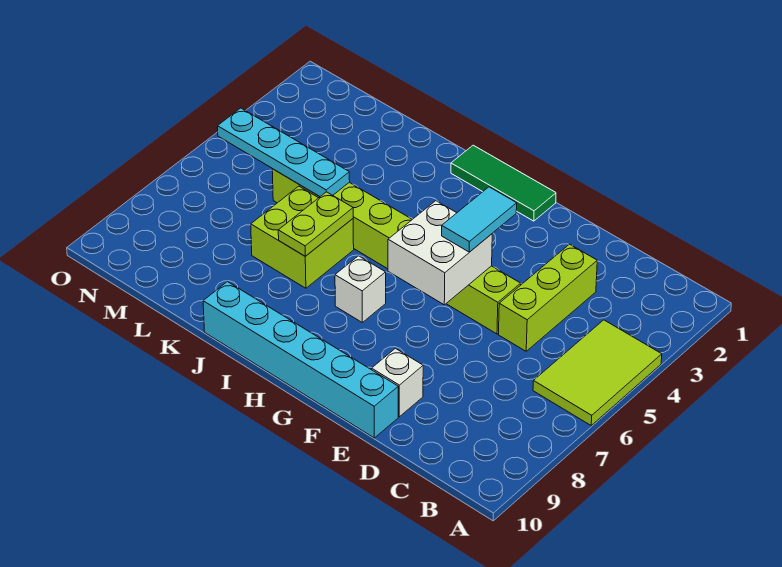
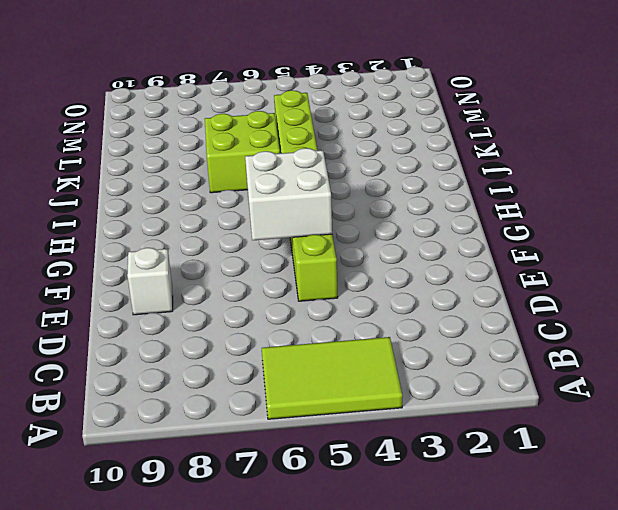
none -> lime brick D3:D5 level 1
none -> cyan brick E10:J10 level 1
none -> green tile G1:I1 level 1

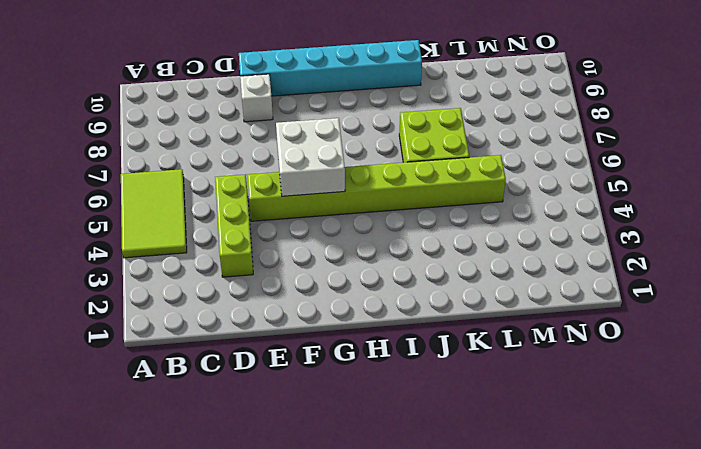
none -> green tile G1:I1 level 1
none -> white brick H7 level 1
none -> lime plate J6:J7 level 2

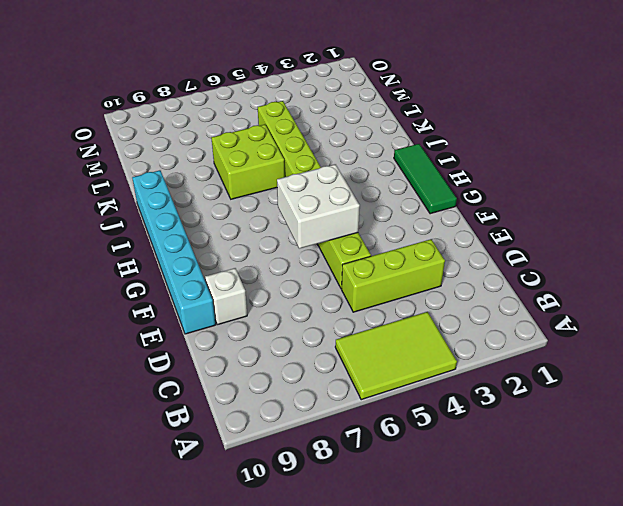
none -> white brick H7 level 1
none -> lime plate J6:J7 level 2
none -> cyan plate K5:N5 level 2

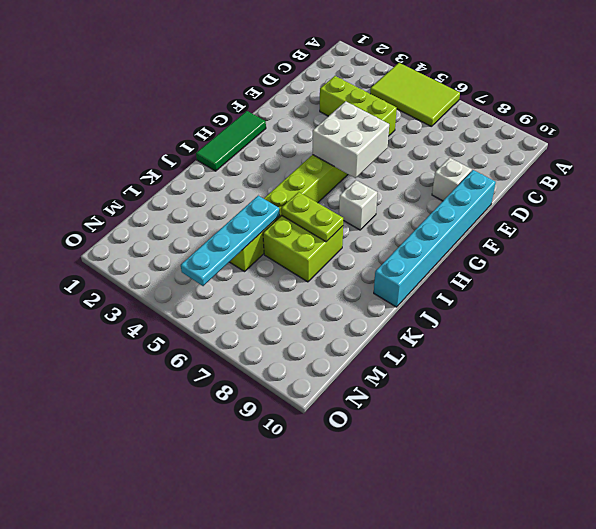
none -> cyan tile F4:F5 level 3

